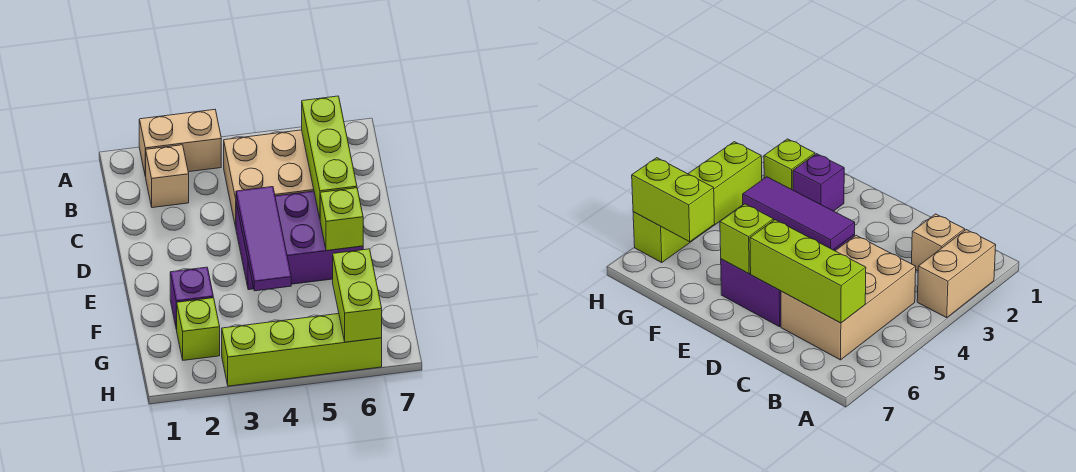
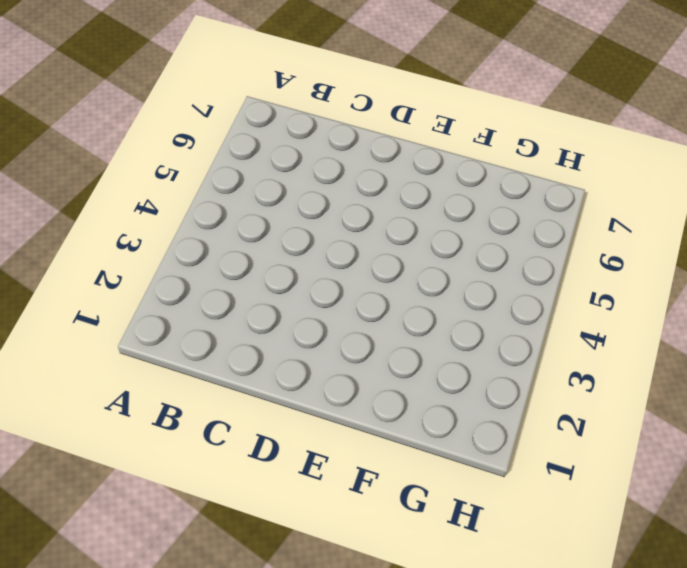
none -> tan brick A2:A3 level 1
none -> tan brick B2 level 1

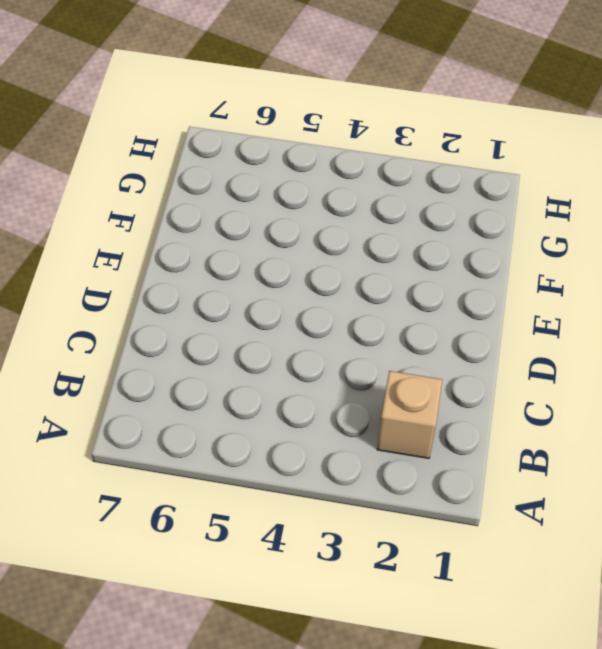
none -> tan brick A2:A3 level 1
none -> tan brick B4:C6 level 1

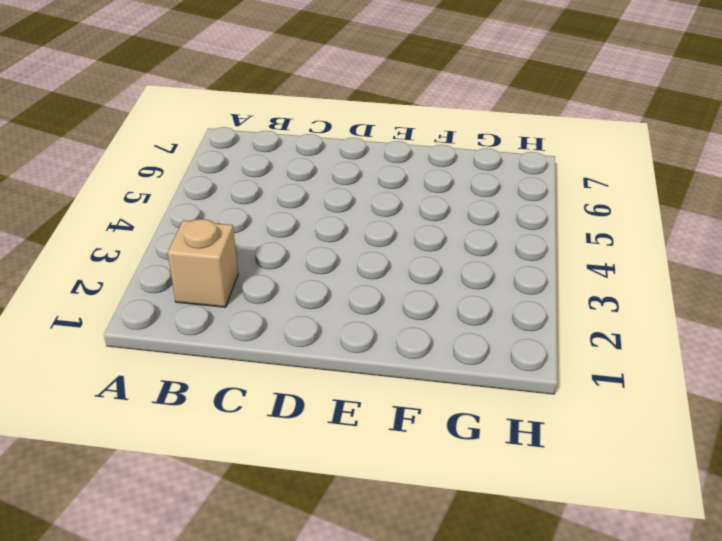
none -> tan brick A2:A3 level 1
none -> tan brick B4:C6 level 1

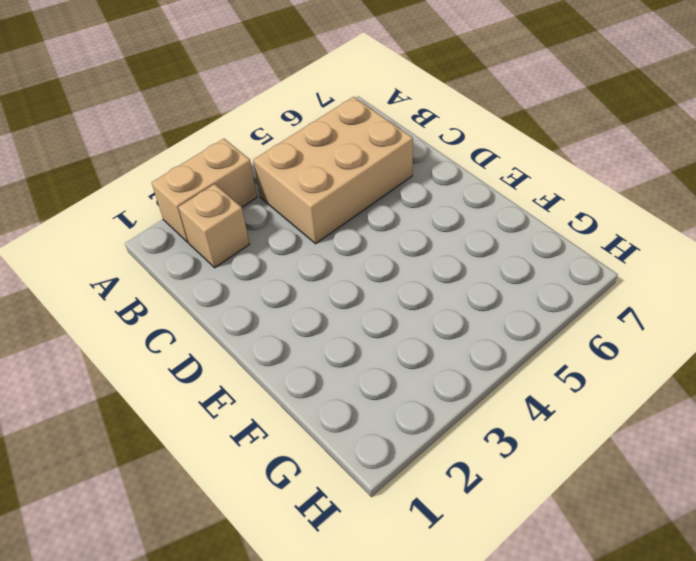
none -> purple brick D4:E6 level 1
none -> purple brick F2 level 1

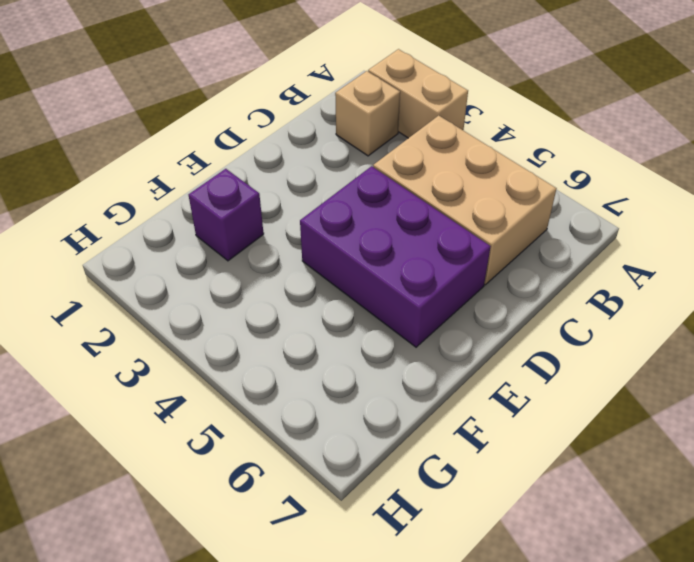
none -> lime brick G2 level 1
none -> lime brick H3:H6 level 1

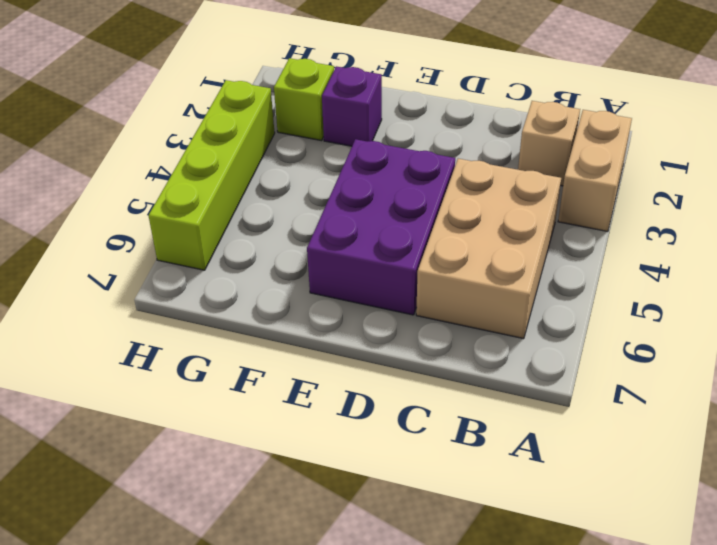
none -> lime brick B6:D6 level 2
none -> purple tile D4:F4 level 2

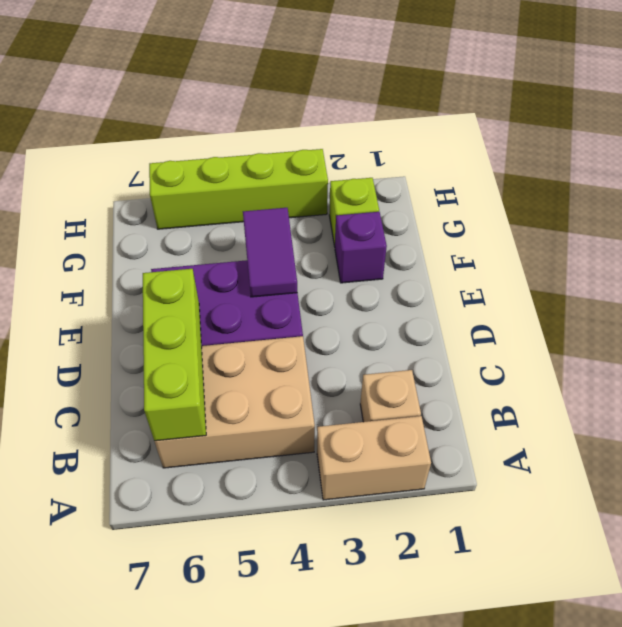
purple tile E4:F4 level 2 -> purple tile D4:F4 level 2
none -> lime brick E6 level 2
none -> lime brick G6:H6 level 2

